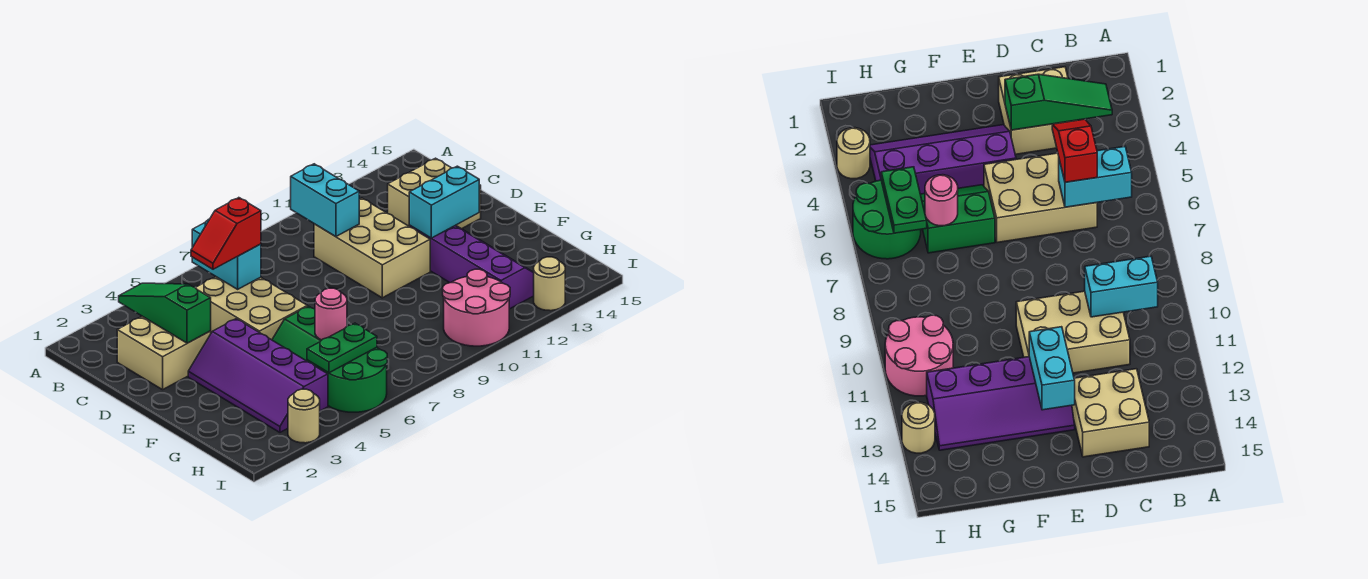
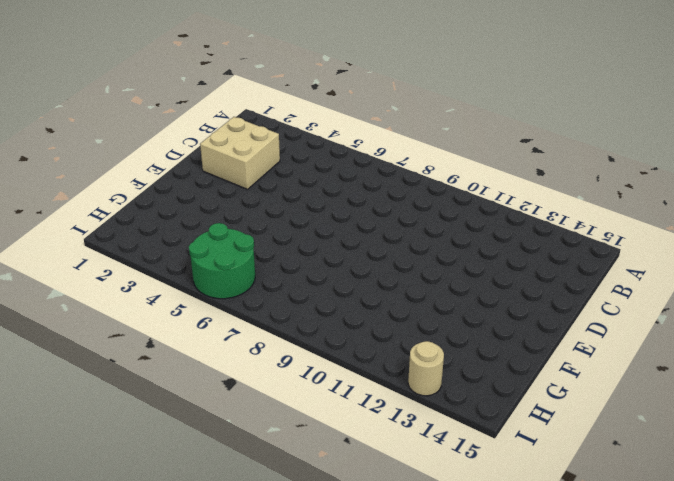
none -> tan brick C5:E6 level 1
none -> tan brick C10:E11 level 1
none -> tan brick C13:D14 level 1

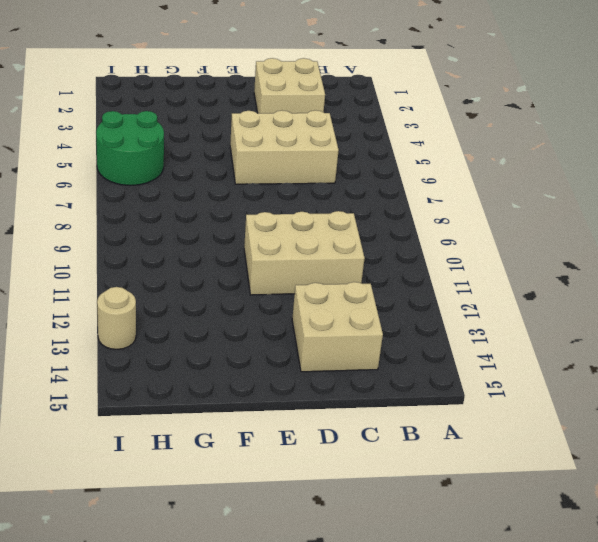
none -> purple slope E3:H4 level 1 top 4
none -> purple slope E12:H13 level 1 top 12
none -> green slope F5:G6 level 1 top 6

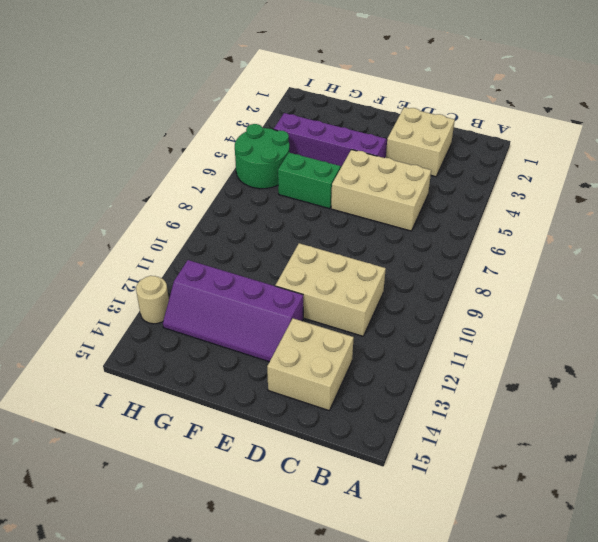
none -> pink round brick H10:I11 level 1
none -> tan round brick I3 level 1
none -> green slope B3:D3 level 2 top D

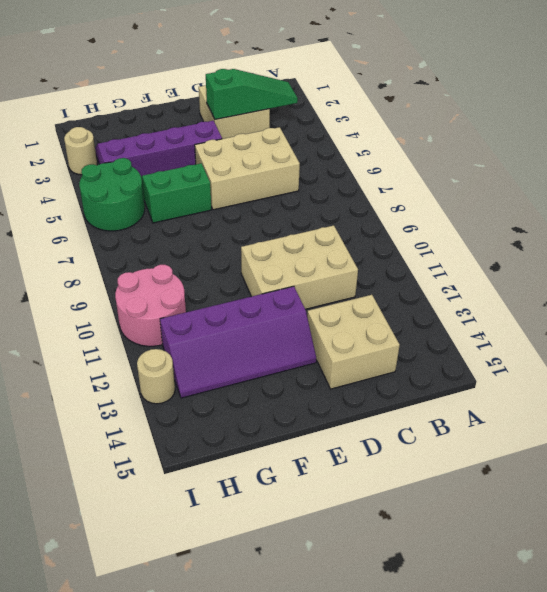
none -> cyan brick B6:C6 level 2
none -> cyan brick B10:C10 level 2
none -> cyan brick E12:E13 level 2

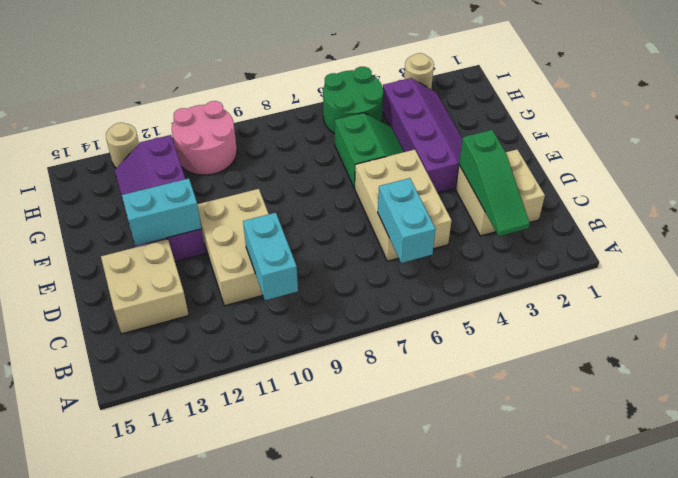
none -> pink round brick G6 level 2
none -> green plate H5:H6 level 2
none -> red slope C5:C6 level 3 top 6

